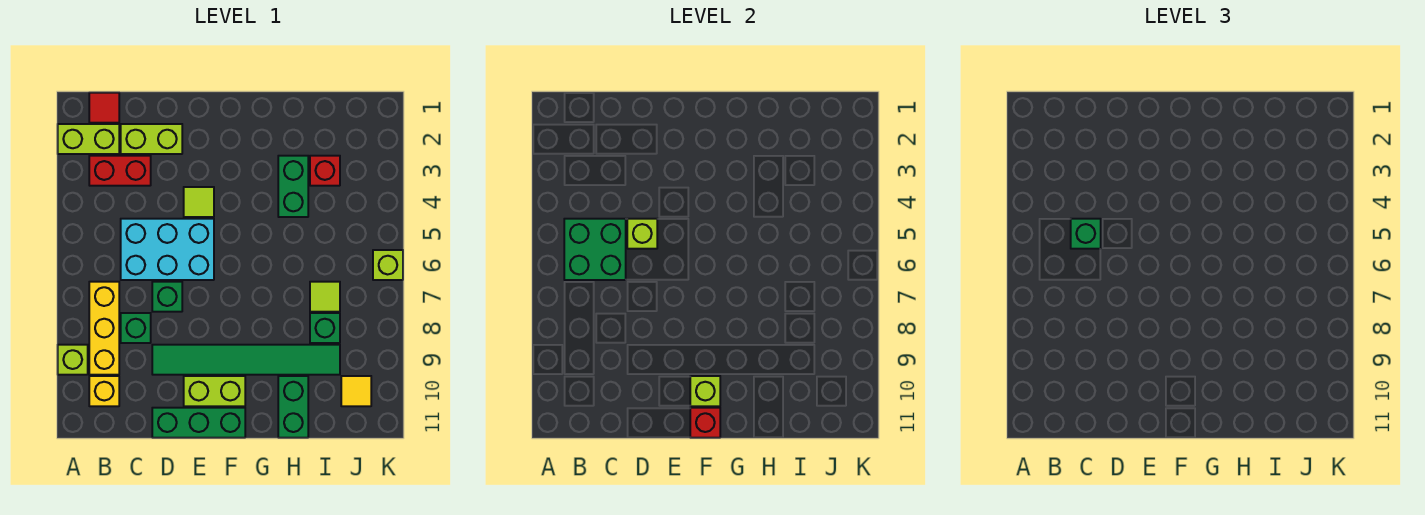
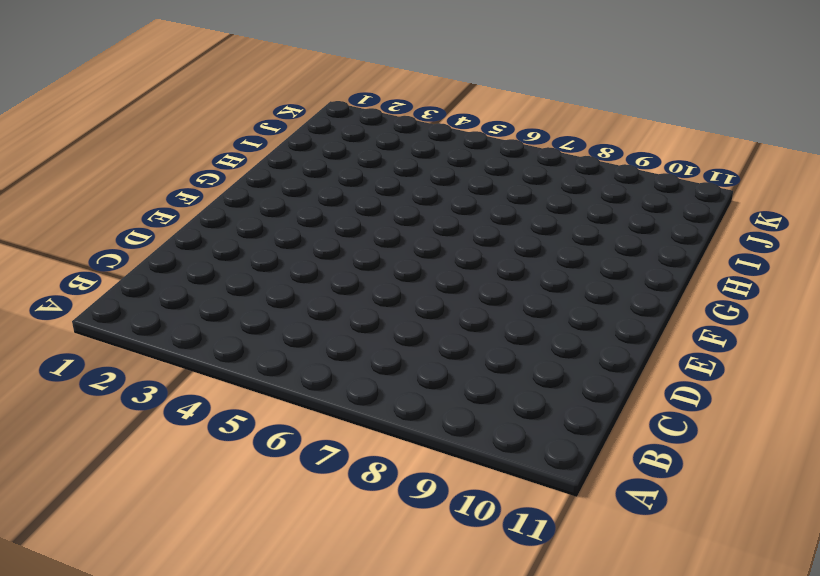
none -> lime brick A2:B2 level 1
none -> lime brick A9 level 1
none -> red tile B1 level 1

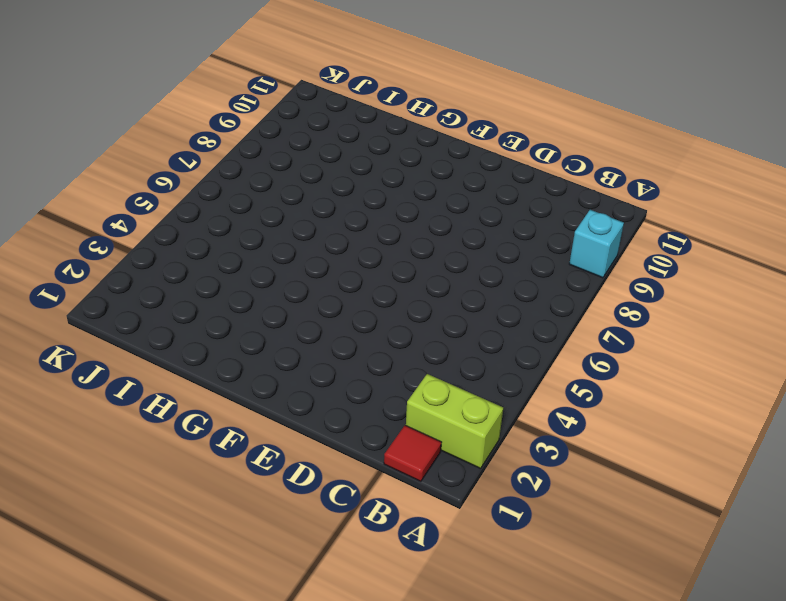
cyan brick A9 level 1 -> lime brick A9 level 1
none -> red brick B3:C3 level 1
none -> yellow brick B7:B9 level 1
none -> yellow brick B10 level 1

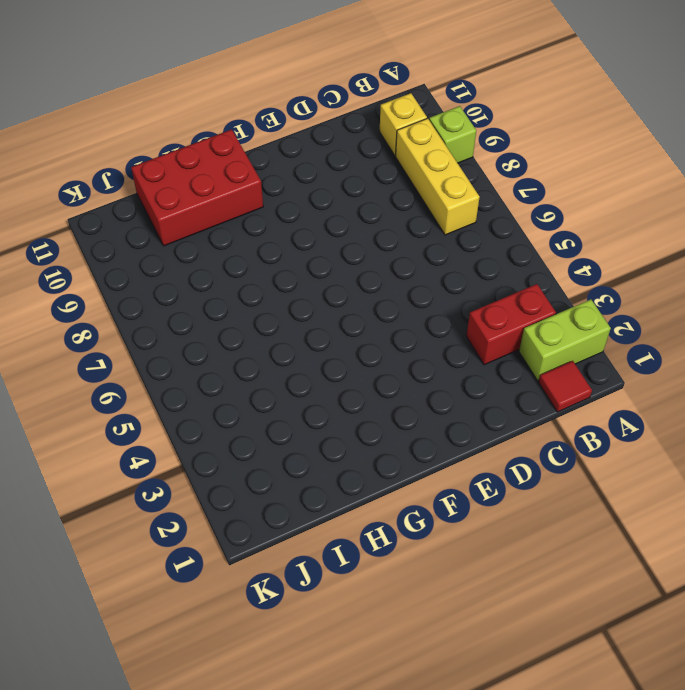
red brick G10:I11 level 1 -> green brick H10:H11 level 1
none -> lime brick C2:D2 level 1
none -> cyan brick C5:E6 level 1
none -> green brick C8 level 1

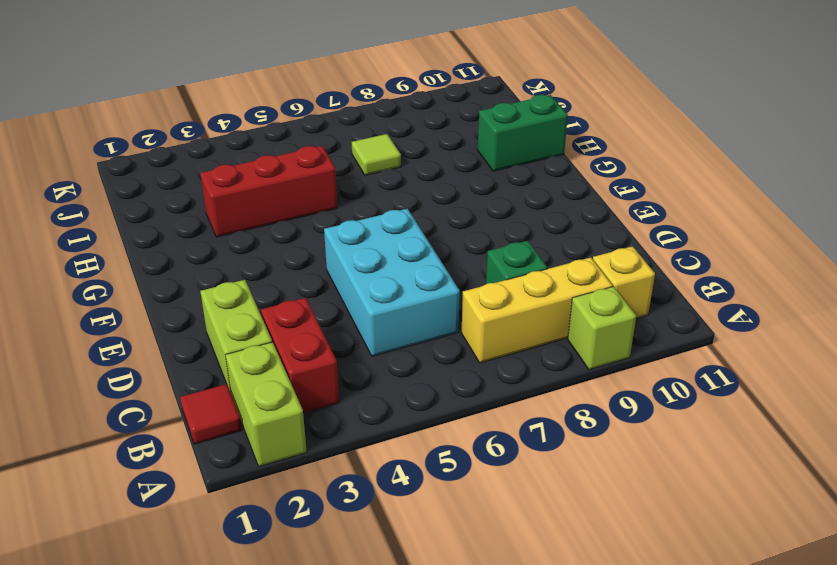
red brick H3:H5 level 1 -> green brick H3:H4 level 1
none -> green brick D7 level 1
none -> green tile D9:I9 level 1
none -> green brick D11:F11 level 1

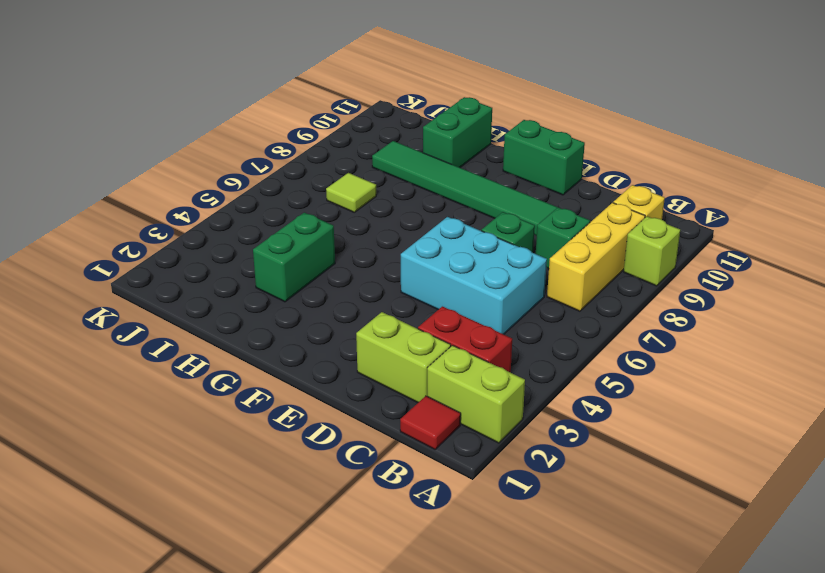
green brick E11:F11 level 1 -> green brick D11:F11 level 1
none -> lime tile E4 level 1
none -> lime brick E10:F10 level 1
none -> red brick I3 level 1

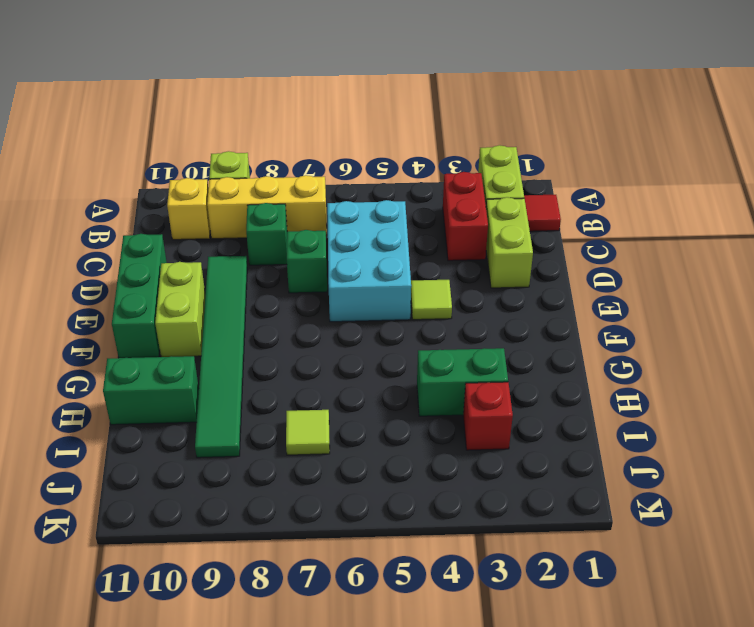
none -> green brick I8 level 1
none -> yellow tile J10 level 1
none -> lime brick K6 level 1

